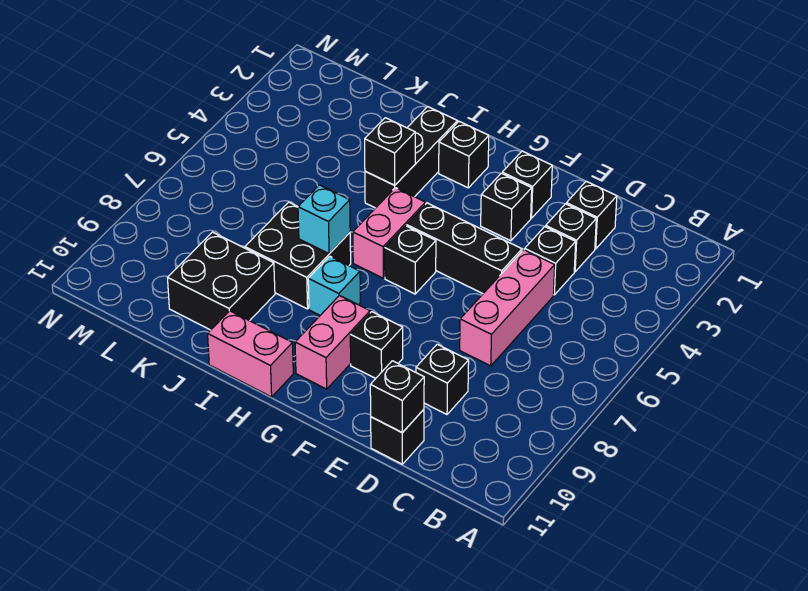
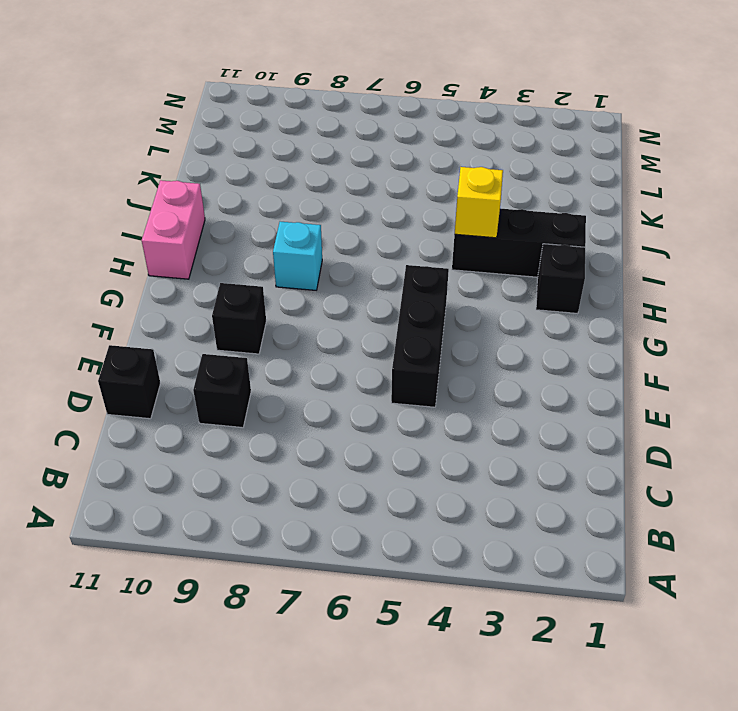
yellow brick I4 level 2 -> black brick I4 level 2
none -> black brick D2 level 1
none -> black brick D3 level 1
none -> black brick D4 level 1

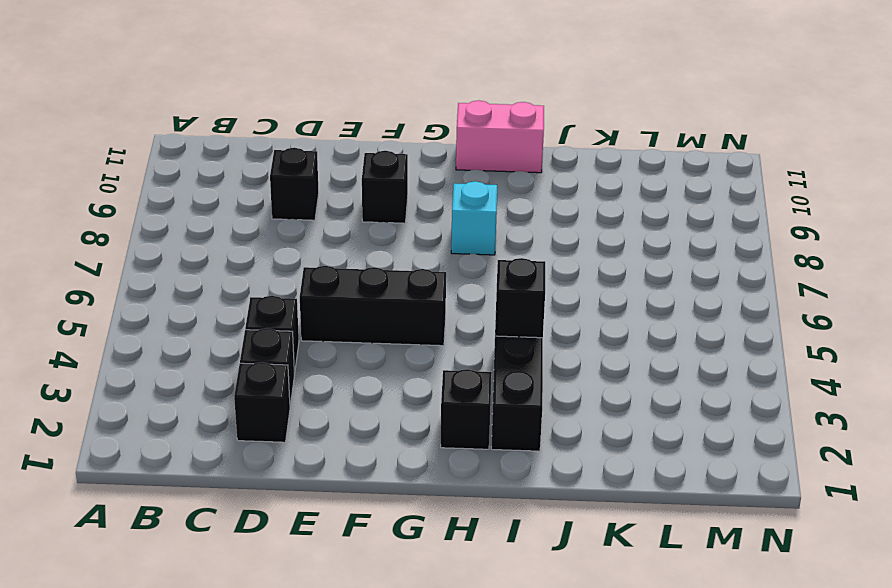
none -> pink brick D5:D7 level 1
none -> black brick D11 level 1
none -> black brick F2 level 1

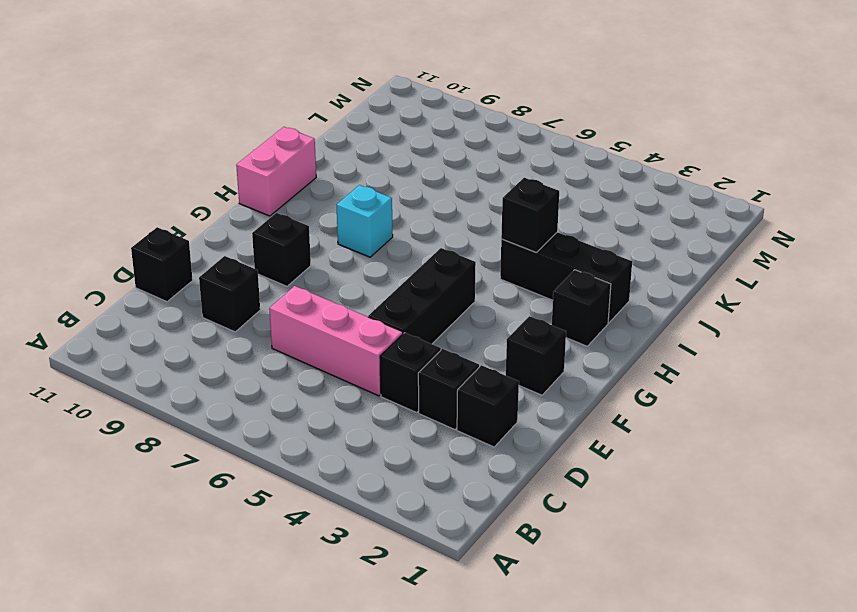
none -> black brick F3 level 1
none -> black brick G6 level 1
none -> pink brick G9:G10 level 1

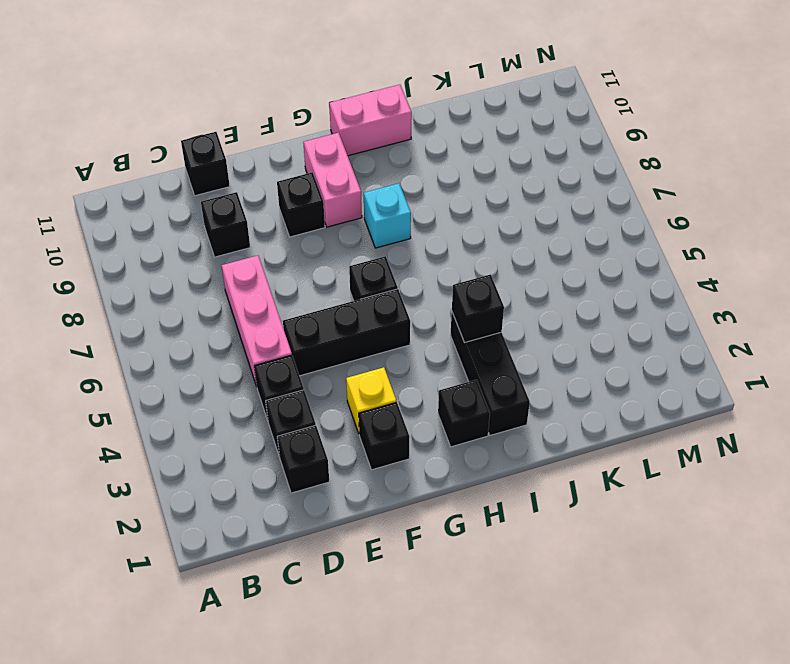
yellow brick F3 level 1 -> black brick F3 level 1
none -> pink brick H5:H6 level 1
none -> black brick I7:J8 level 1
none -> black brick J9:K10 level 1

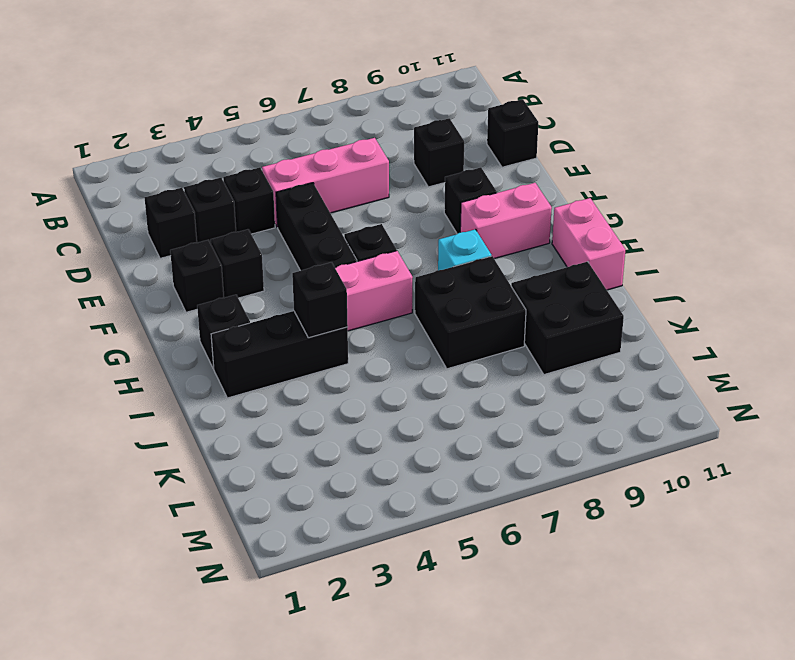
none -> black brick D11 level 2
none -> cyan brick I7 level 2

